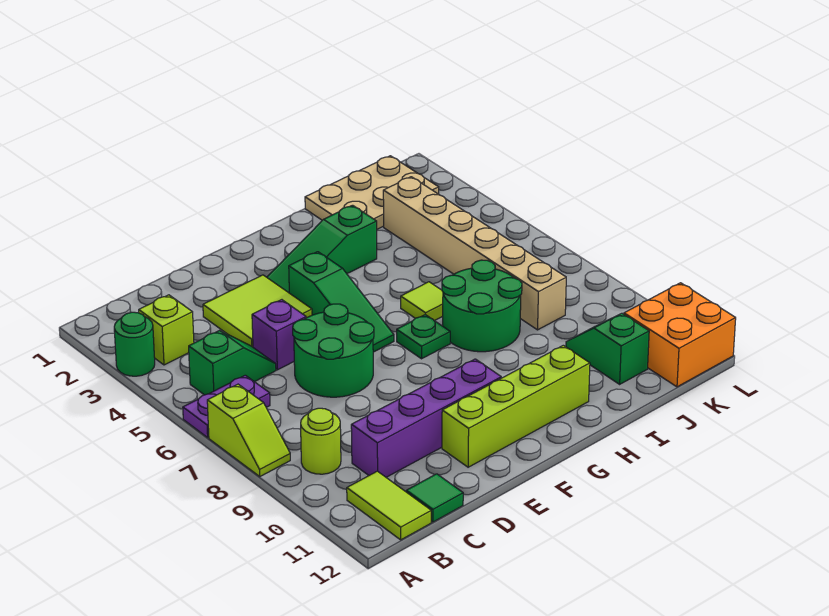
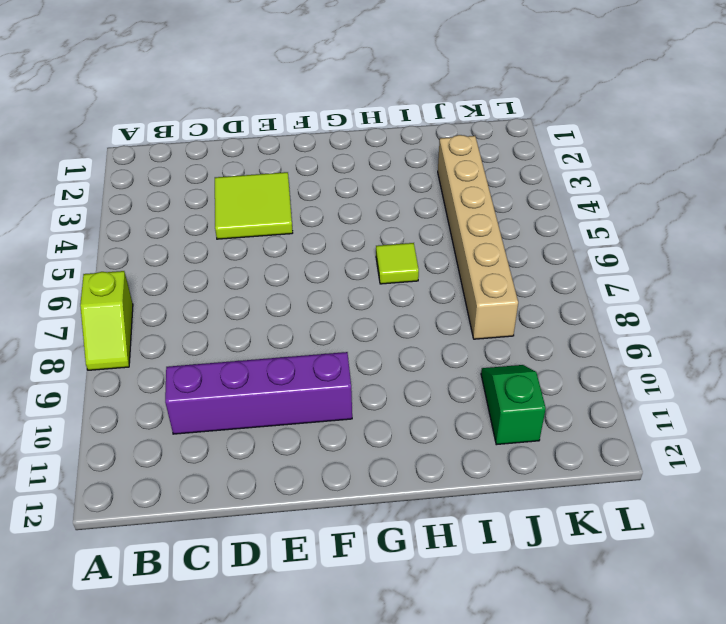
none -> green round brick A3 level 1
none -> purple plate A6:B6 level 1
none -> lime brick B3 level 1

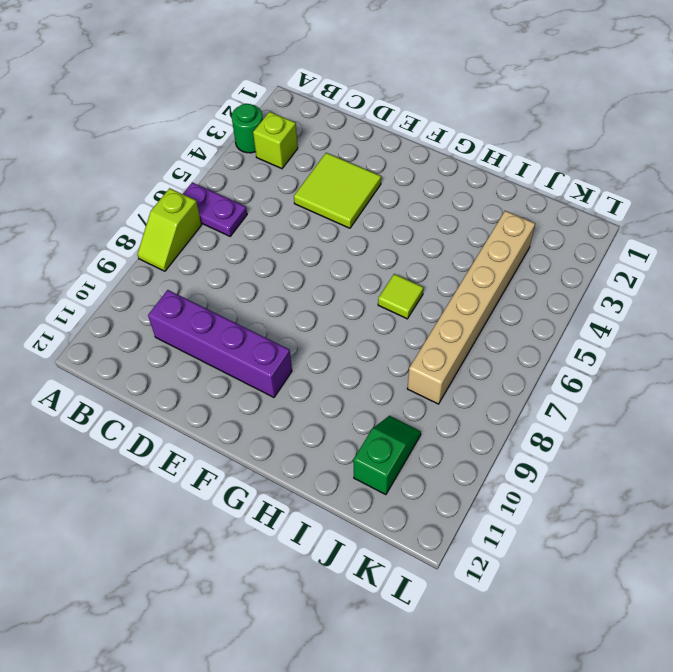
none -> green slope B5:C5 level 1 top B
none -> lime round brick B9 level 1
none -> lime tile B11:B12 level 1

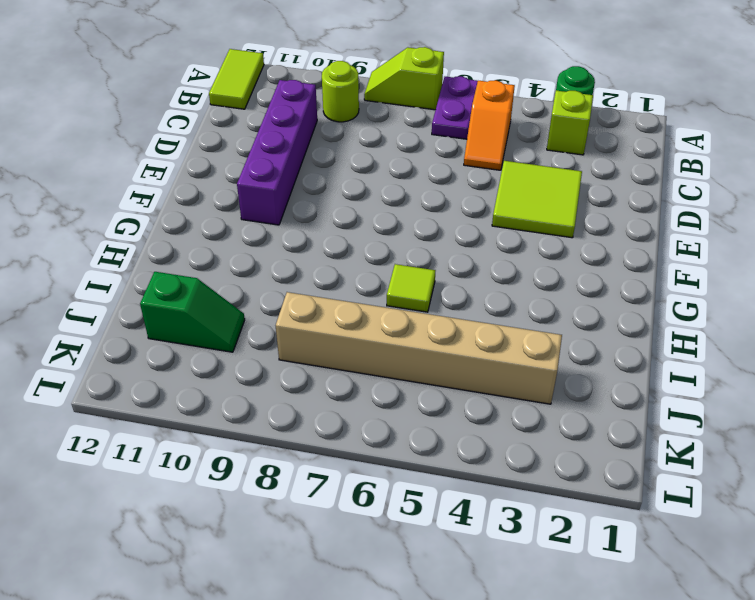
lime tile A12:B12 level 1 -> lime tile B11:B12 level 1
orange slope B5:C5 level 1 top B -> green slope B5:C5 level 1 top B
none -> green tile C12 level 1
none -> purple brick D5 level 1
none -> green round brick D6:E7 level 1

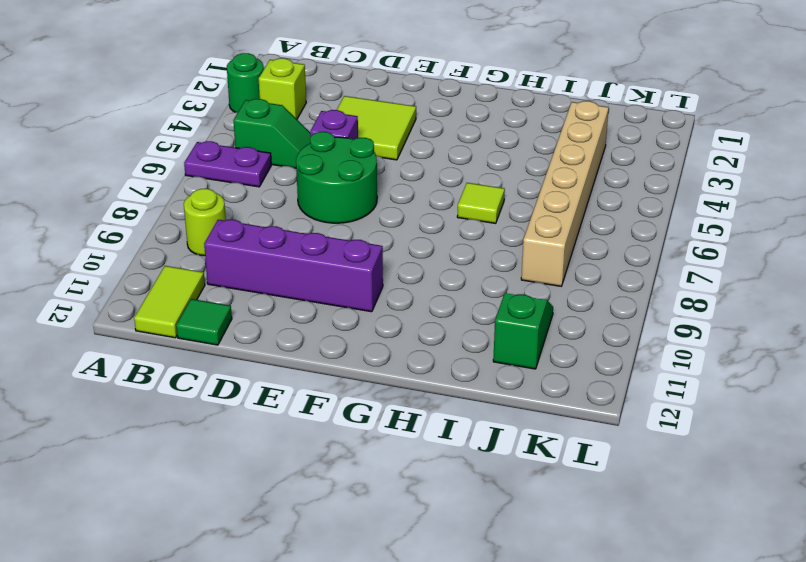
none -> lime slope A7:A8 level 1 top 7
none -> lime brick E11:H11 level 1
none -> green slope F3:H3 level 1 top H

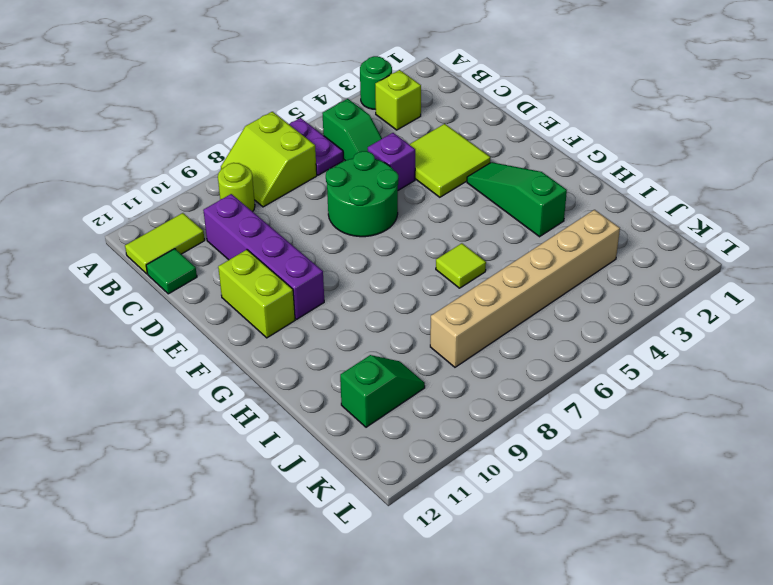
lime slope A7:B8 level 1 top 7 -> lime slope A7:A8 level 1 top 7
lime brick E11:F11 level 1 -> lime brick E11:H11 level 1
none -> green slope F4:F6 level 1 top 4
none -> green plate G7 level 1
none -> green round brick H7:I8 level 1

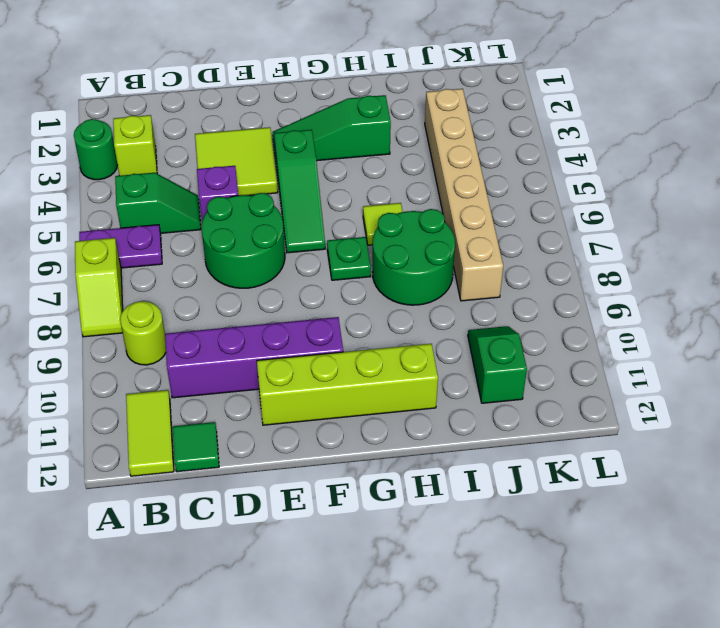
none -> tan plate I1:K2 level 1
none -> orange brick K11:L12 level 1

